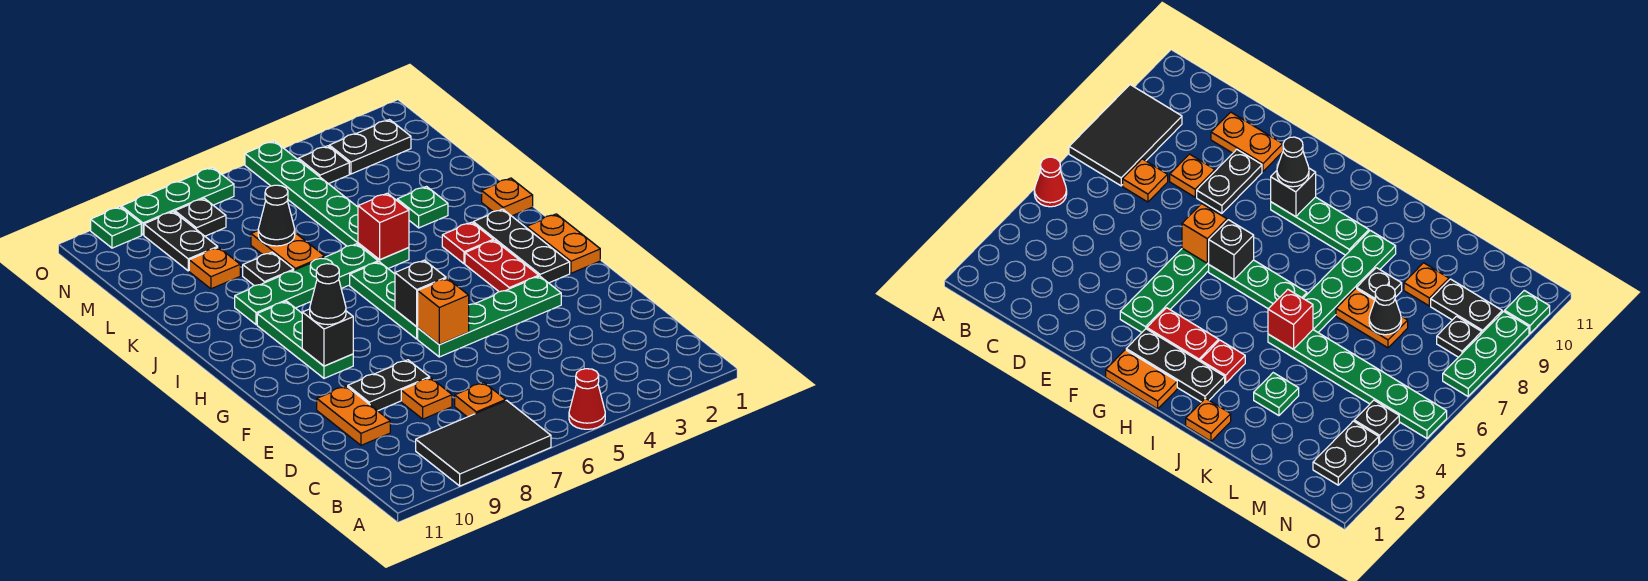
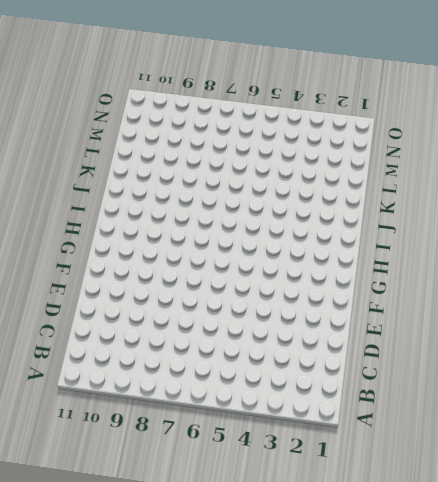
none -> red cone A5 level 1
none -> black tile A7:B9 level 1
none -> orange plate C7 level 1
none -> orange plate D8 level 1

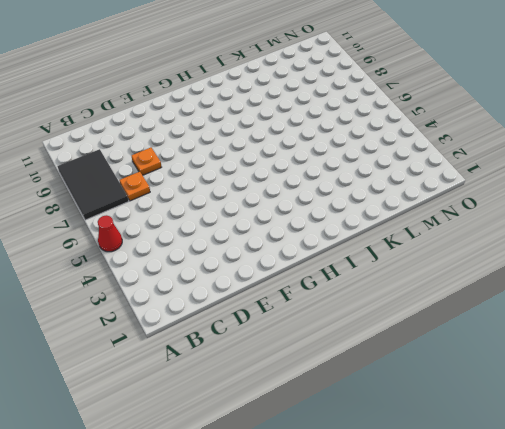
none -> orange plate D10:E10 level 1
none -> black plate E8:E9 level 1
none -> green plate F3:F6 level 1
none -> orange plate G1:H1 level 1

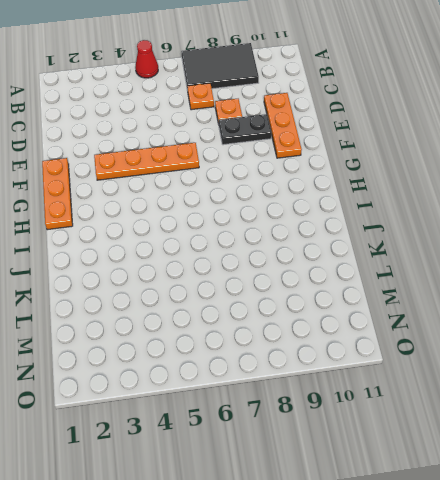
orange plate D10:F10 level 1 -> orange plate D10:E10 level 1
orange plate F1:H1 level 1 -> orange plate G1:H1 level 1
orange plate F3:F6 level 1 -> green plate F3:F6 level 1
none -> black plate G2:I2 level 1
none -> red plate G3:H3 level 1
none -> green plate G6:I6 level 1
none -> green plate G9:I9 level 1

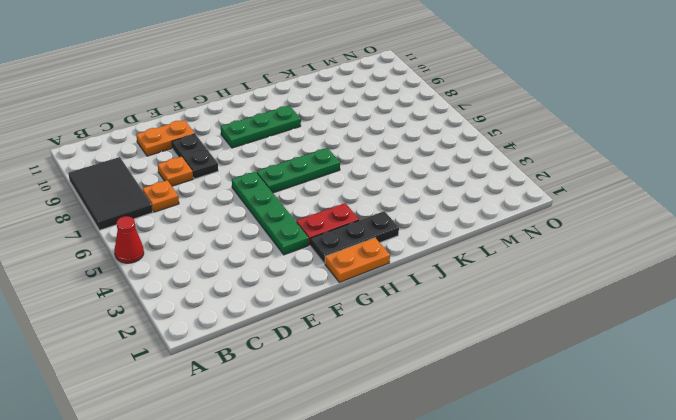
none -> red plate I3 level 1
none -> orange plate J1 level 1
none -> green plate J5:O5 level 1
none -> green plate J6:J9 level 1

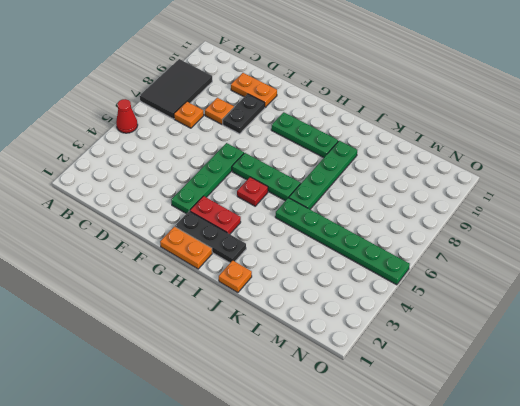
red plate H5 level 1 -> red plate I3 level 1
none -> green plate K3 level 1
none -> orange plate K7:L7 level 1
none -> black plate K8 level 1
none -> orange plate L9 level 1

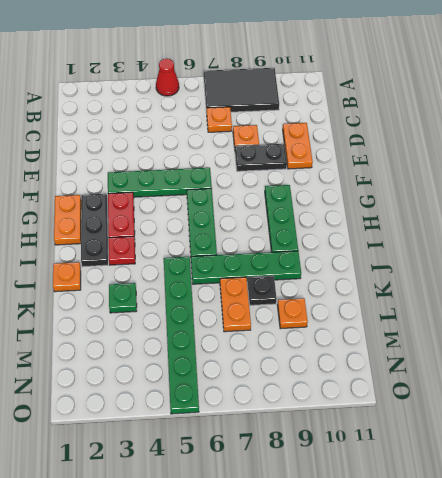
none -> black plate M9:N9 level 1
none -> black plate N2:N3 level 1
none -> black plate N4 level 1
none -> black plate N8 level 1

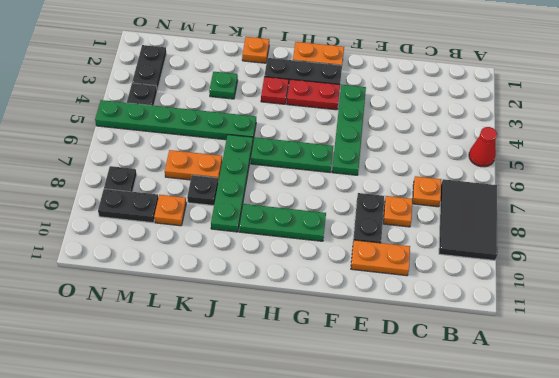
none -> green plate O7:O9 level 1
none -> green plate O10 level 1
none -> orange brick F6 level 2
none -> black brick G6 level 2

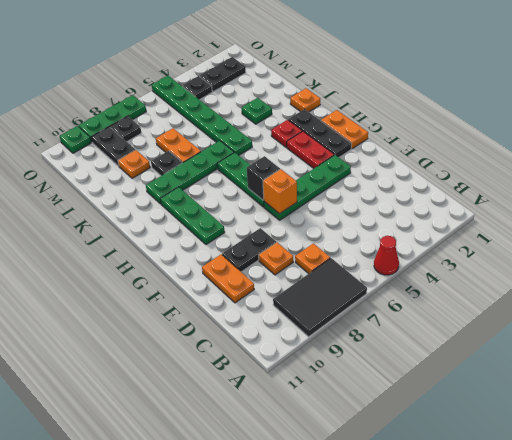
none -> black brick G9 level 2
none -> red brick J5 level 2
none -> black cone L7 level 2
none -> black cone G9 level 3

